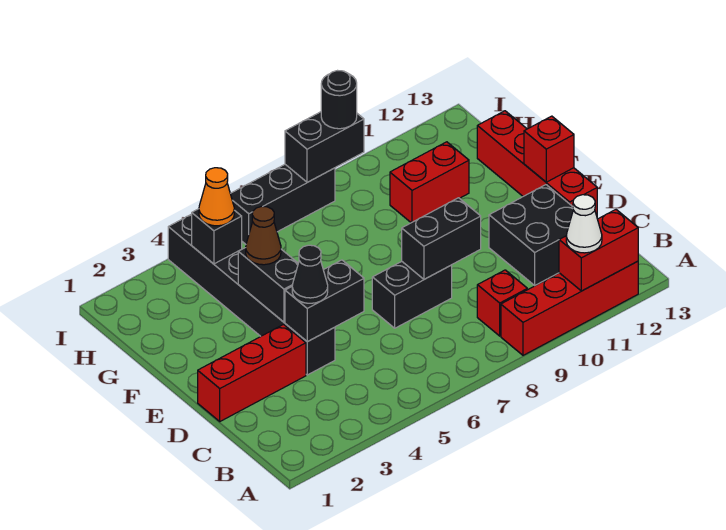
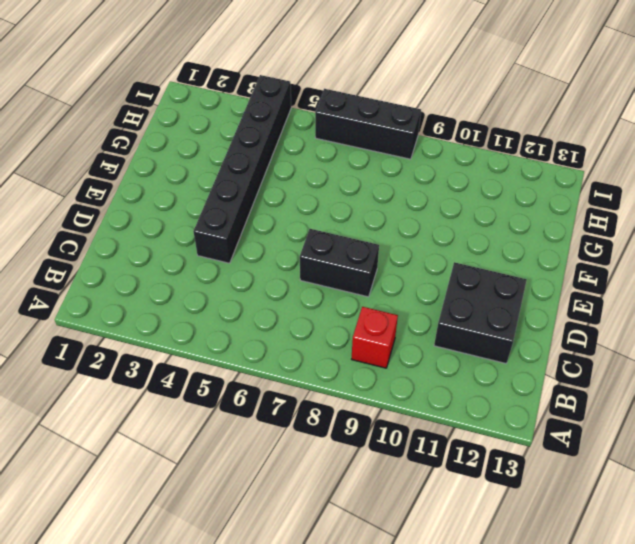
none -> red brick A9:A12 level 1
none -> red brick D1:D3 level 1
none -> red brick D13:G13 level 1

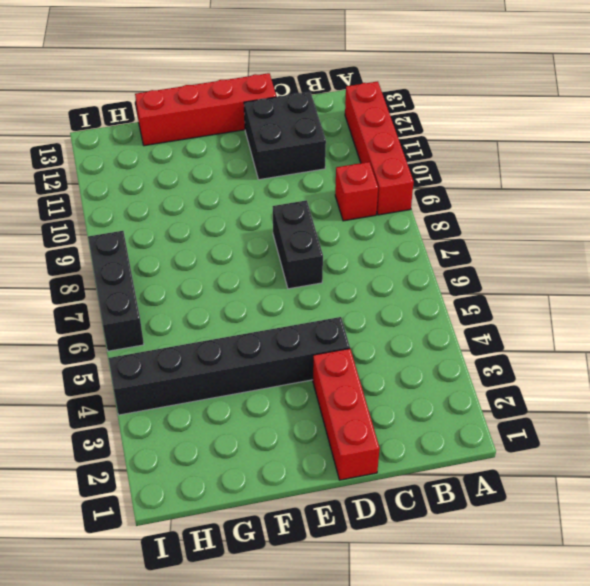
none -> red brick G10:G11 level 1
none -> red brick A11:A12 level 2
none -> black brick D4:D5 level 2

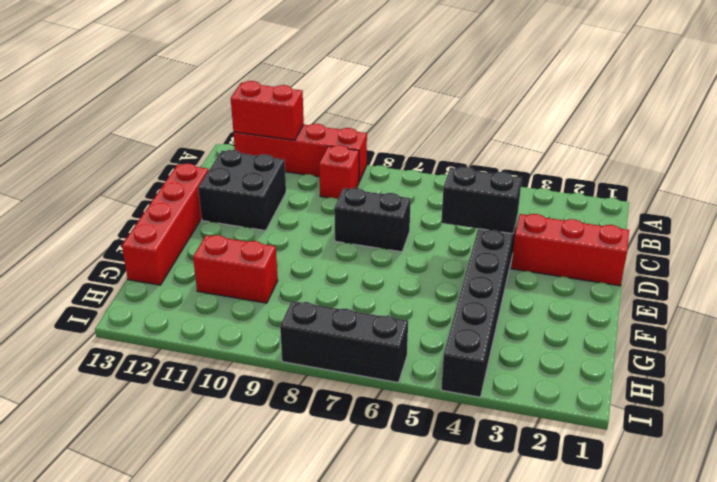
none -> black brick D8:D9 level 2
none -> black brick E4:F4 level 2
none -> red brick E13 level 2

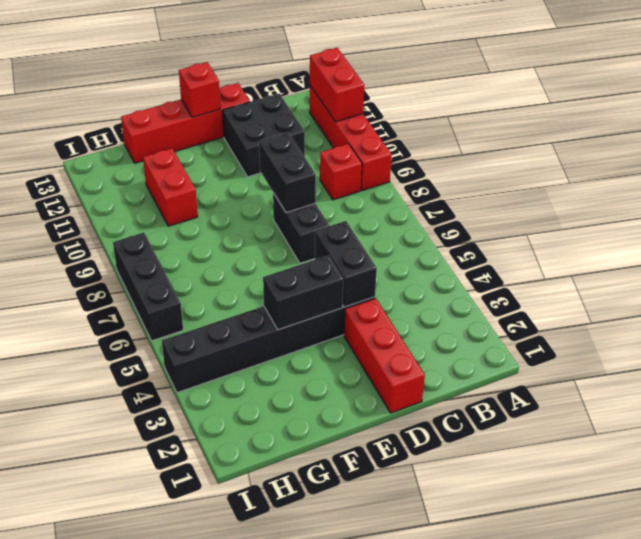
none -> black brick H4 level 2
none -> black brick I8:I9 level 2
none -> white cone A11 level 3

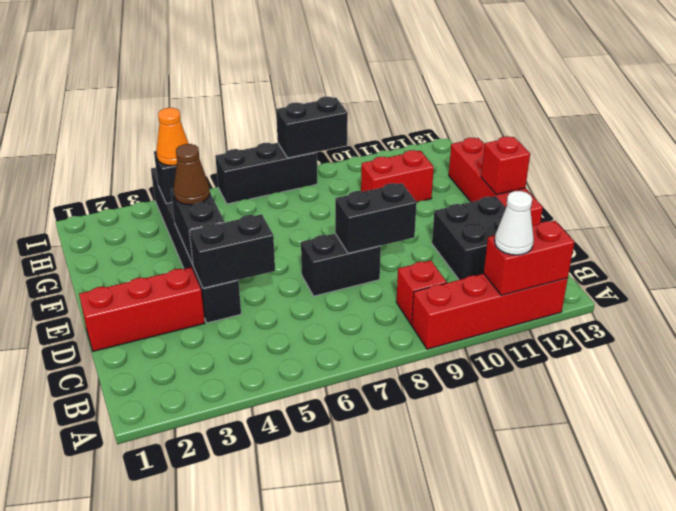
none -> black cone D4 level 3
none -> black round brick I9 level 3

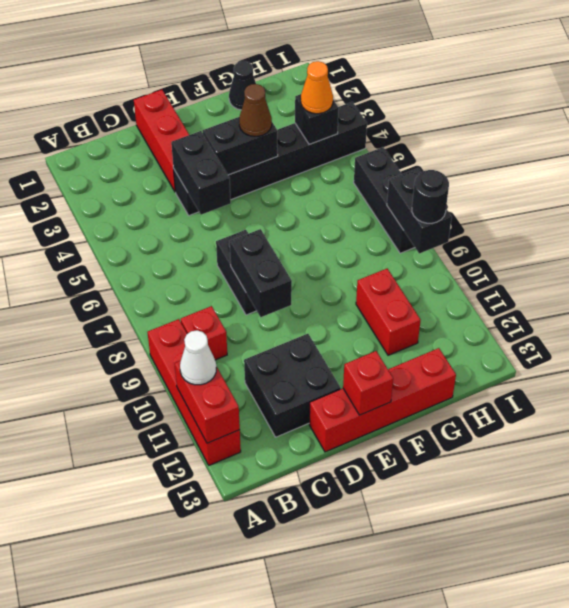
black cone G1 level 1 -> black cone D4 level 3

